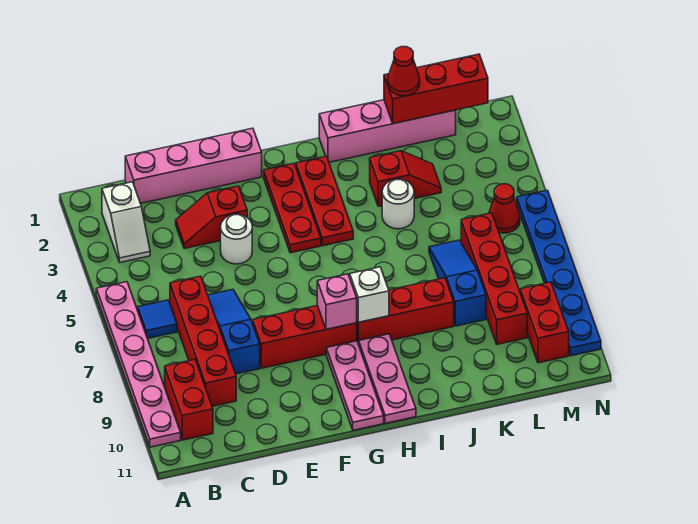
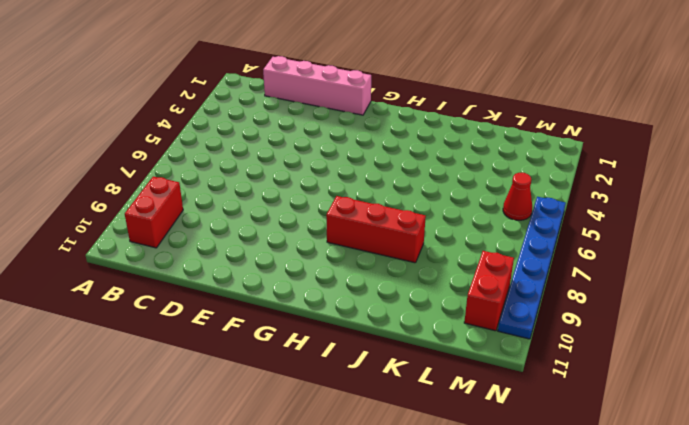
none -> pink plate A5:A10 level 1
none -> white slope B2:B3 level 1 top 2
none -> blue tile B6 level 1

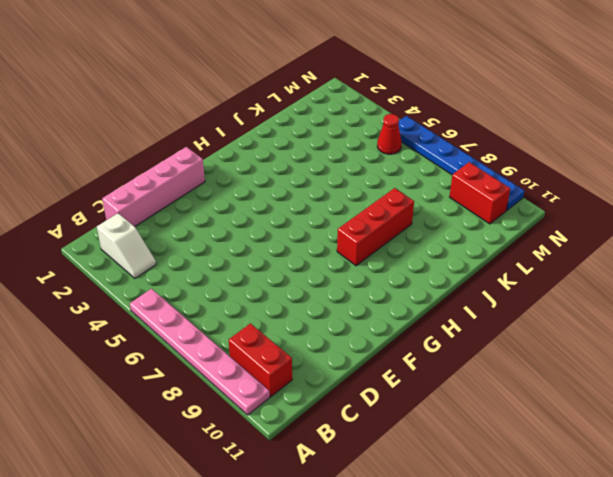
none -> blue tile B6 level 1
none -> red brick C6:C9 level 1
none -> red slope D3:E3 level 1 top E

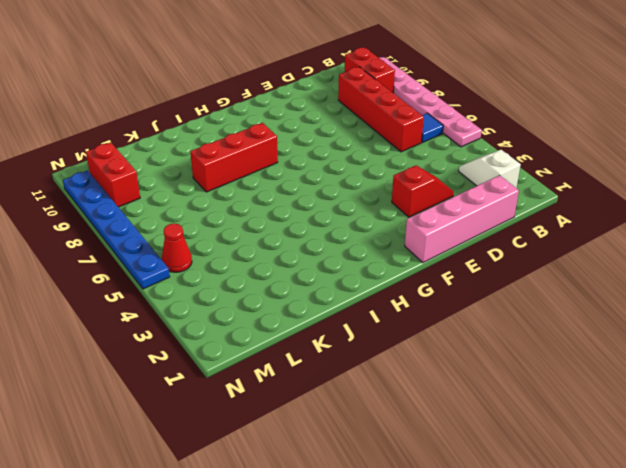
none -> blue slope D6:D8 level 1 top 8
none -> white round brick E4 level 1
none -> red brick E8:G8 level 1

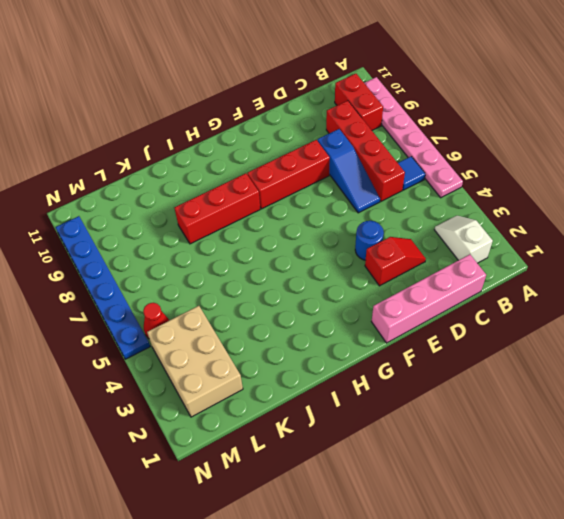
blue round brick E4 level 1 -> white round brick E4 level 1
tan brick L2:M4 level 1 -> none
none -> red plate G2:G4 level 1
none -> pink plate G9:G11 level 1
none -> red plate H2:H4 level 1

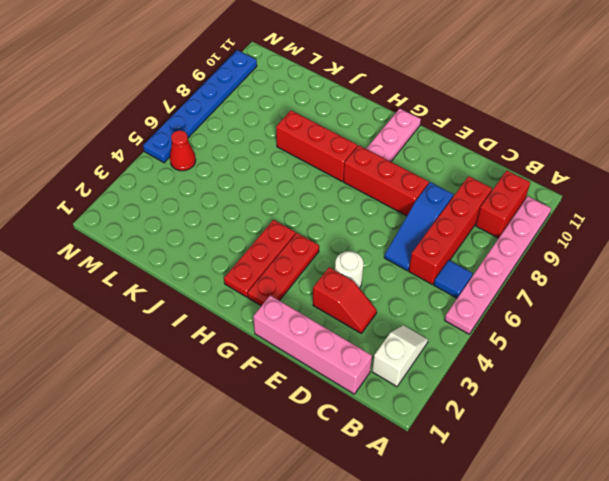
none -> pink plate H9:H11 level 1
none -> pink brick I1:L1 level 1
none -> red slope J3:K3 level 1 top J

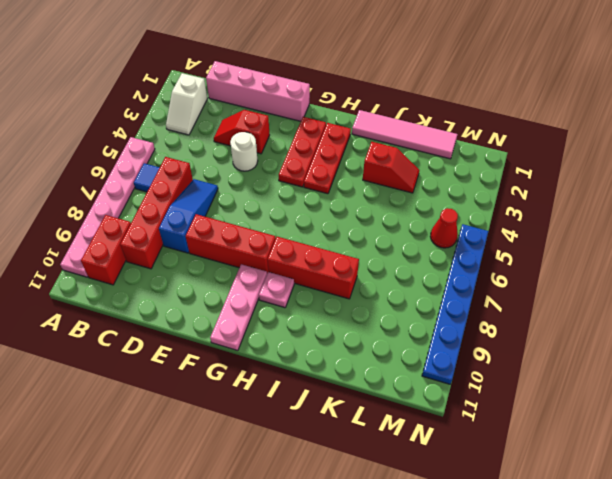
pink plate H9 level 1 -> pink plate H9:H11 level 1
pink tile I1:L1 level 1 -> pink brick I1:L1 level 1
none -> white round brick J4 level 1
none -> blue slope K6:K8 level 1 top 8
none -> red brick L6:L9 level 1

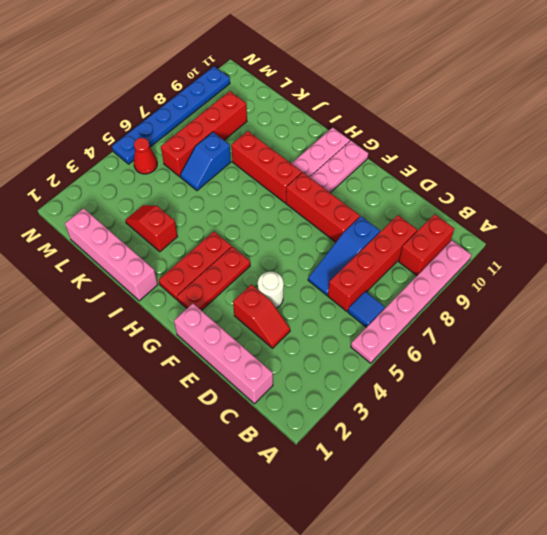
blue slope K6:K7 level 1 top 7 -> blue slope K6:K8 level 1 top 8
none -> white slope B2:B3 level 1 top 2
none -> white round brick J4 level 1
none -> red brick M9:M10 level 1

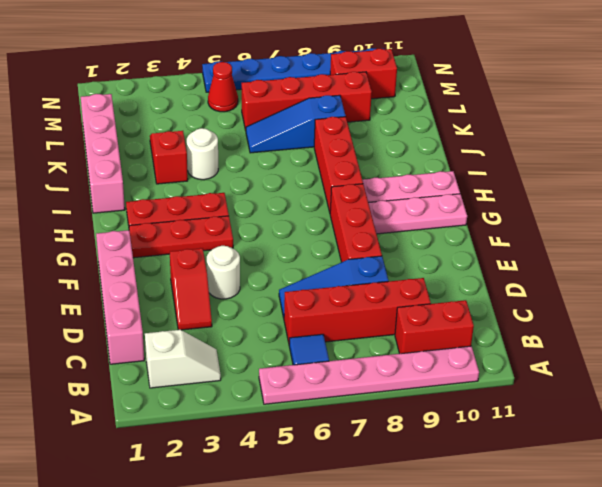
none -> pink brick G8 level 2
none -> white brick H8 level 2
none -> red brick K1:M1 level 2

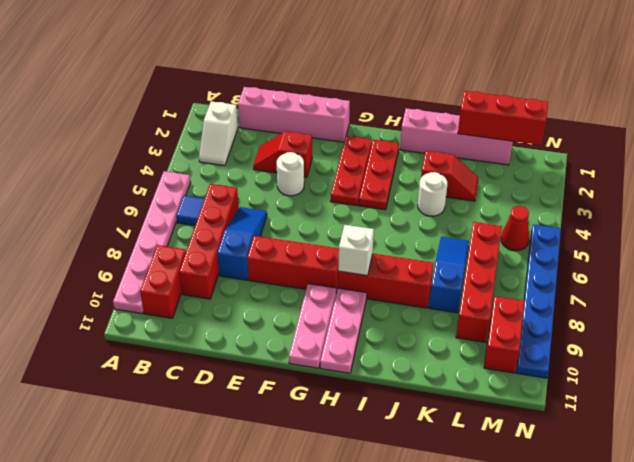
none -> pink brick G8 level 2
none -> red cone K1 level 3

